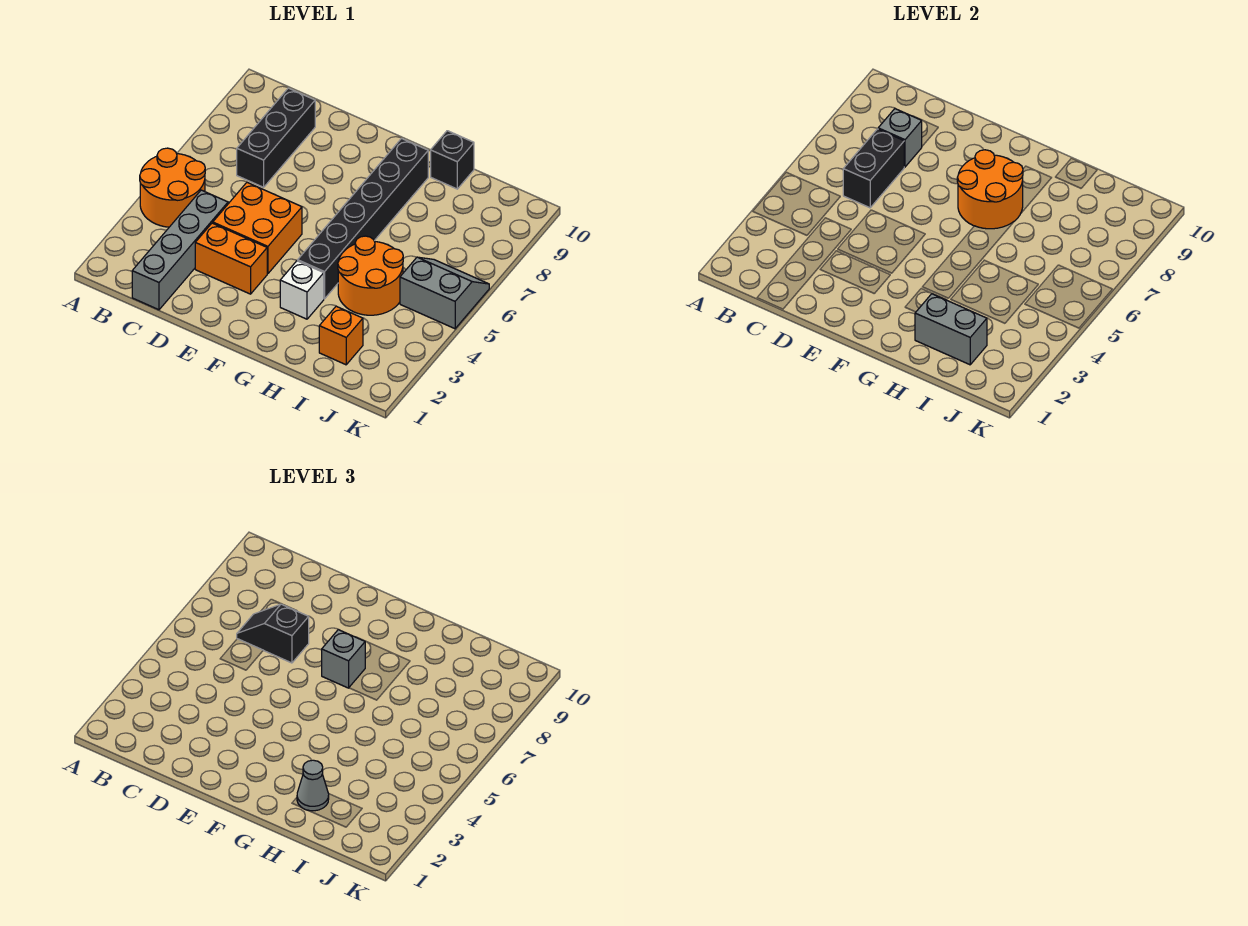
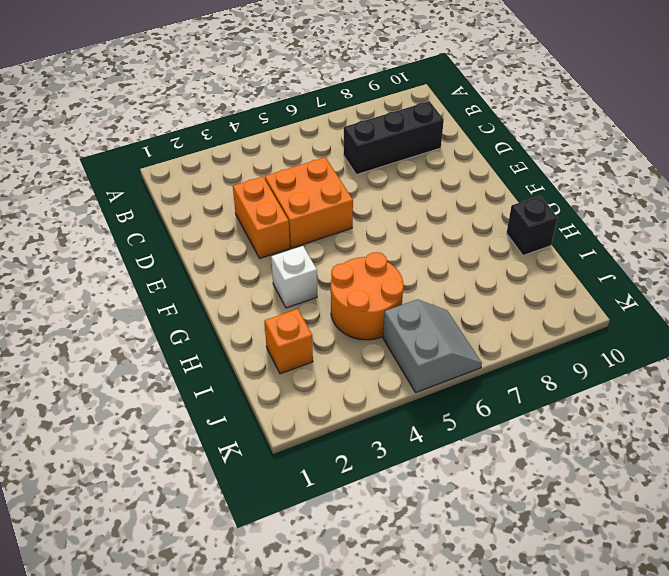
none -> orange round brick A4:B5 level 1
none -> grey brick C1:C4 level 1
none -> black brick G4:G9 level 1

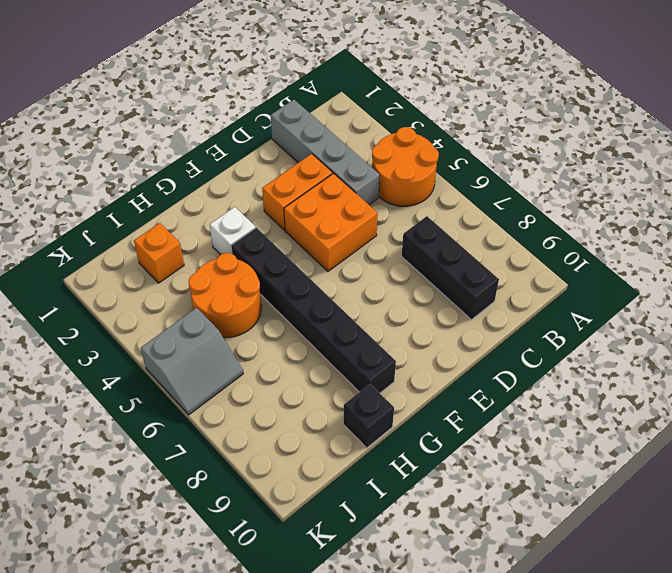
none -> black brick C6:C7 level 2
none -> grey brick C8 level 2
none -> orange round brick F7:G8 level 2

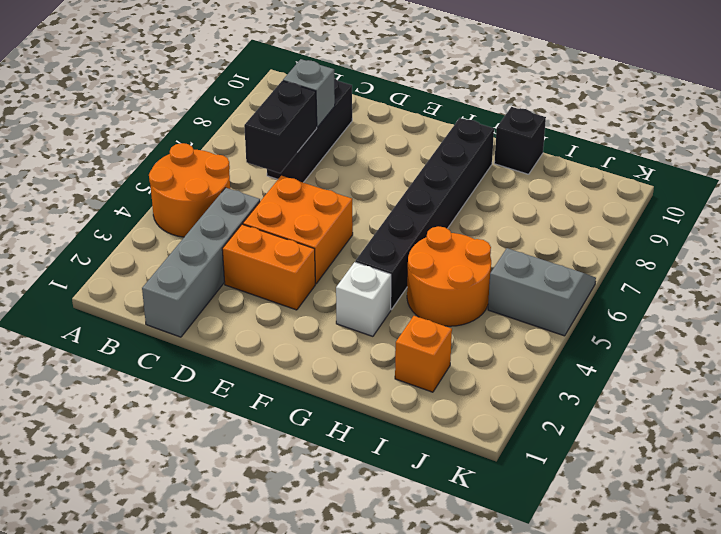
none -> orange round brick F7:G8 level 2
none -> grey brick H2:I2 level 2
none -> black slope C7:D7 level 3 top D

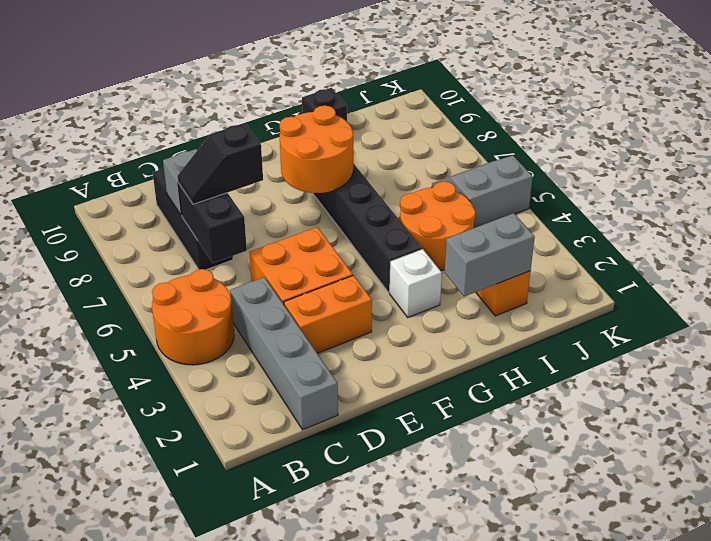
none -> grey brick F7 level 3
none -> grey cone H2 level 3

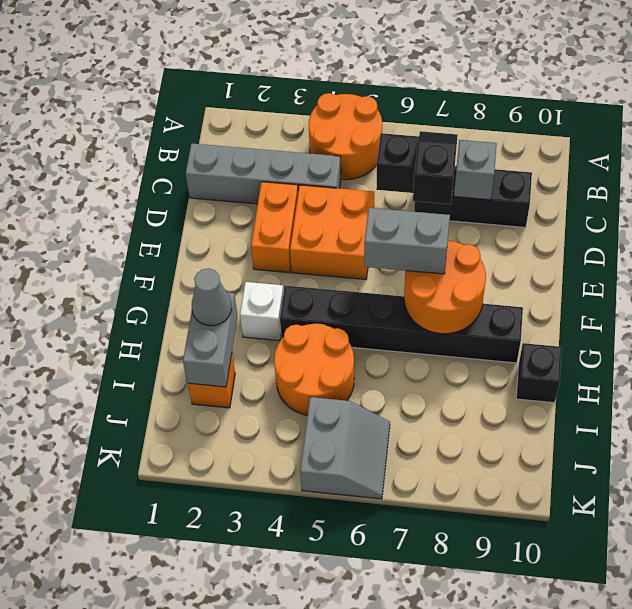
grey brick F6:F7 level 3 -> grey brick F7 level 3

